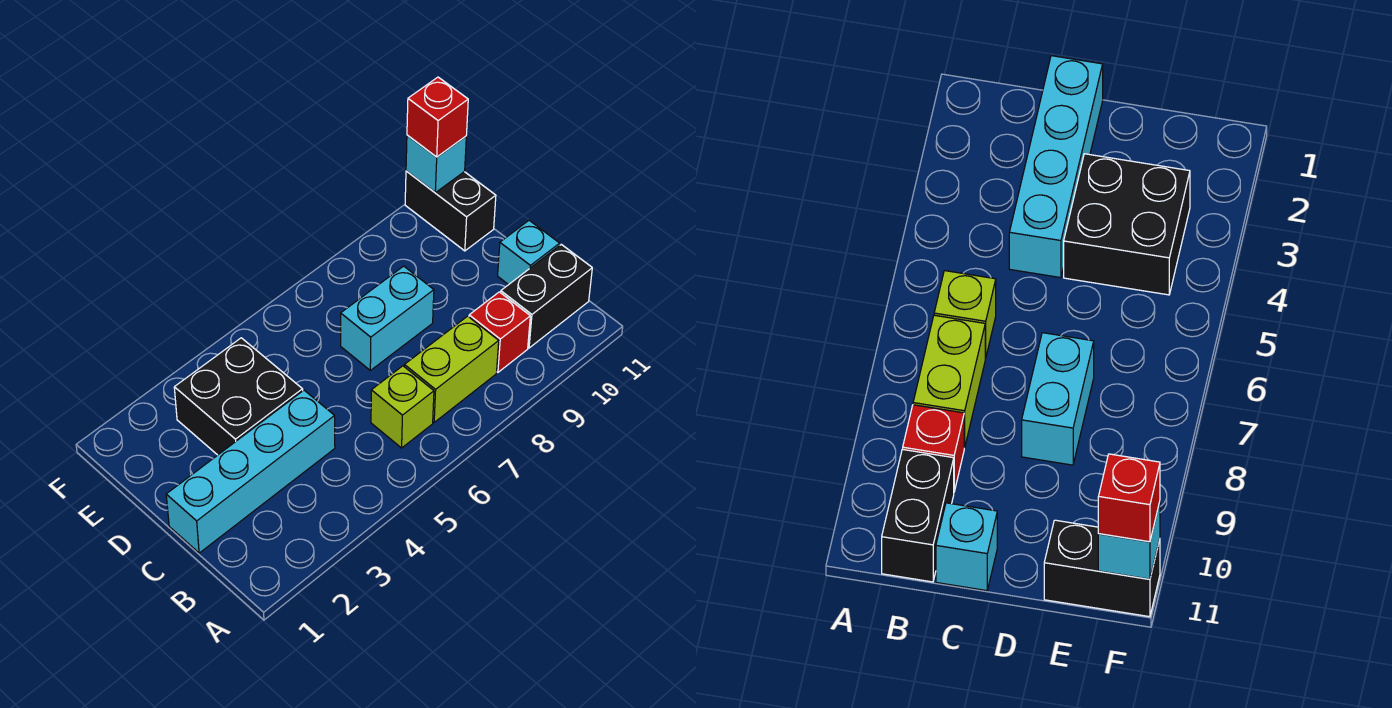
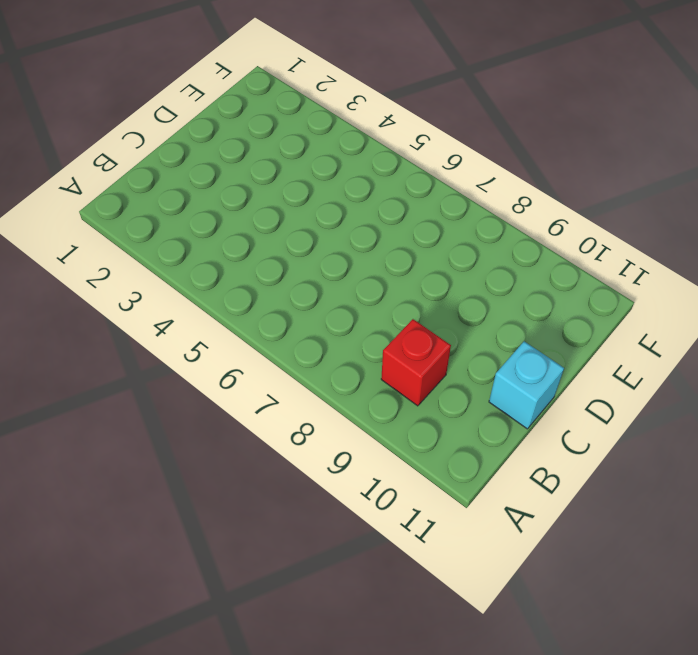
none -> lime brick B6 level 1
none -> lime brick B7:B8 level 1

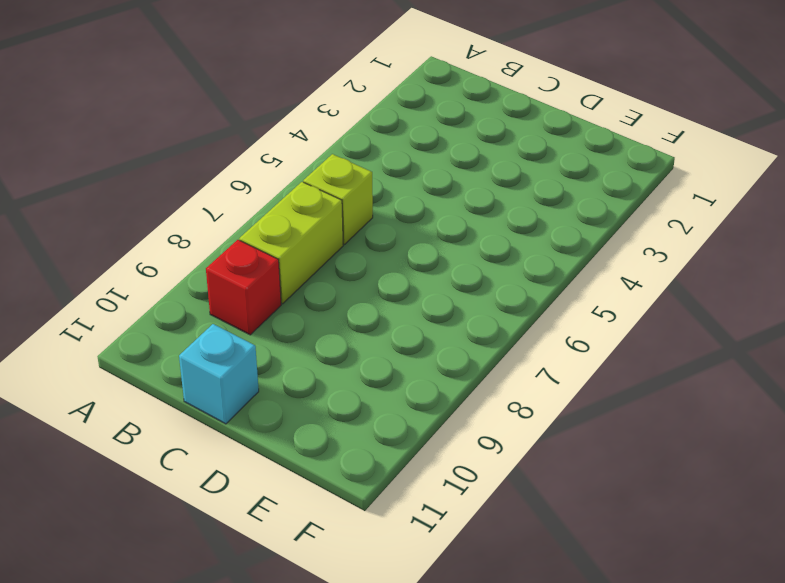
none -> black brick B10:B11 level 1
none -> cyan brick C1:C4 level 1

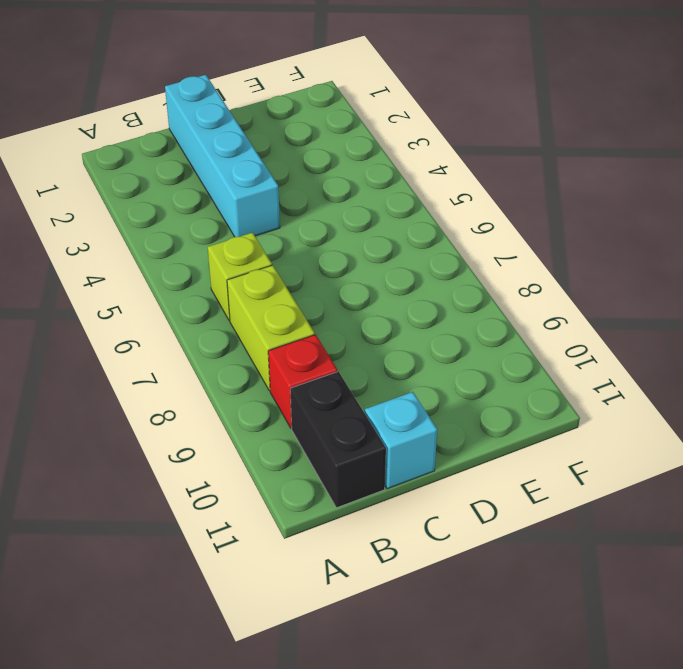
none -> black brick D3:E4 level 1
none -> cyan brick D7:D8 level 1

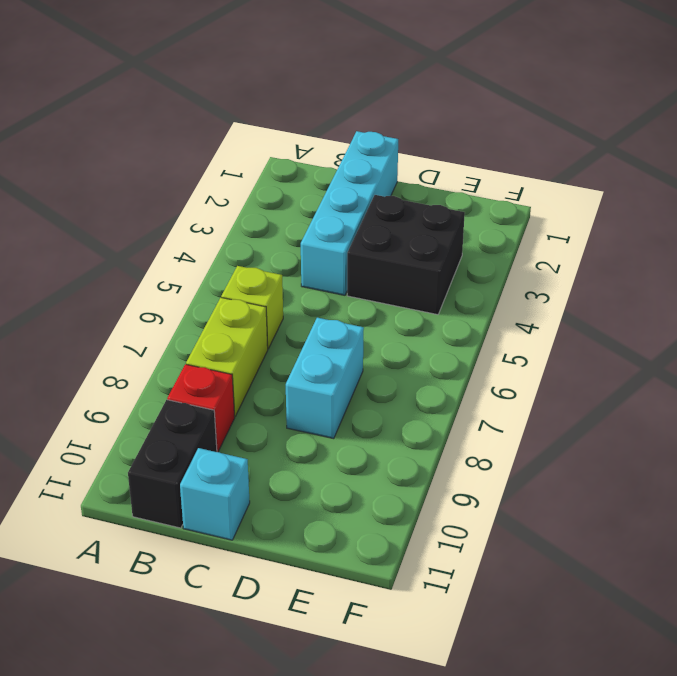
none -> black brick E11:F11 level 1
none -> cyan brick F11 level 2

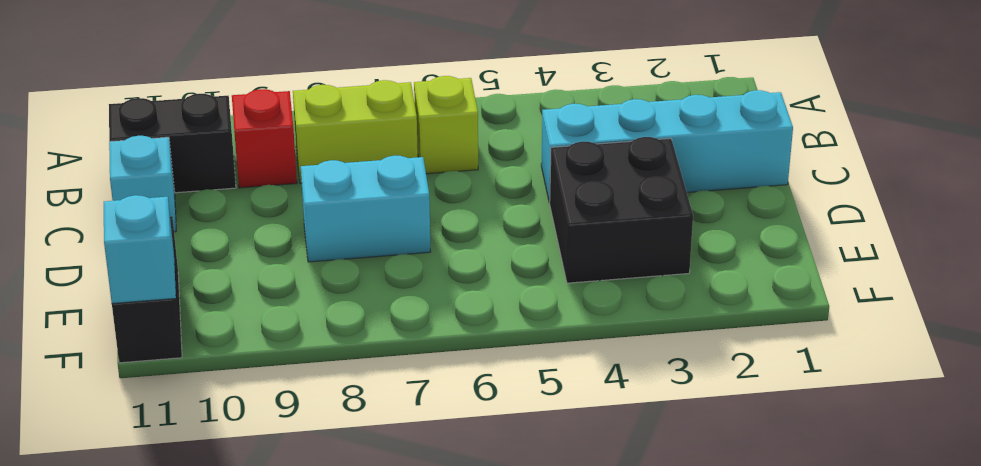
none -> red brick F11 level 3

